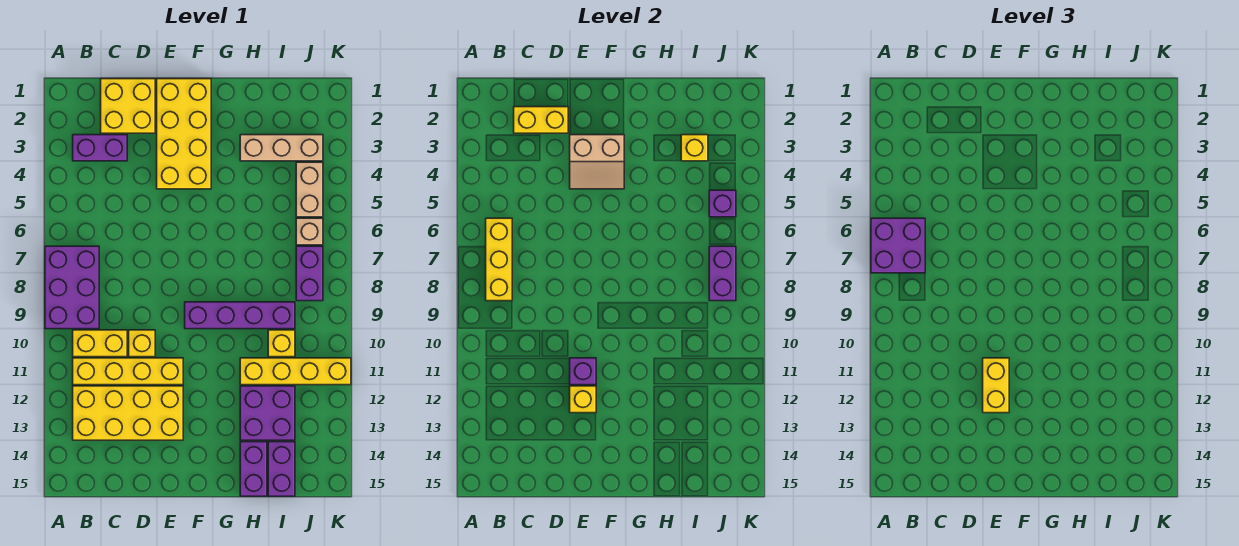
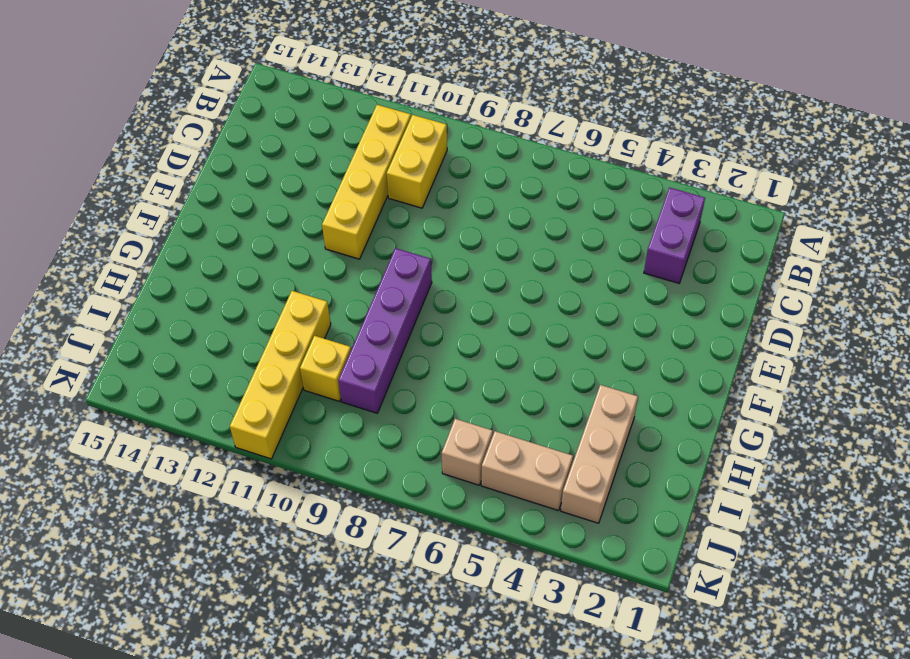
none -> purple brick A7:B9 level 1
none -> yellow brick B12:E13 level 1
none -> yellow brick C1:D2 level 1

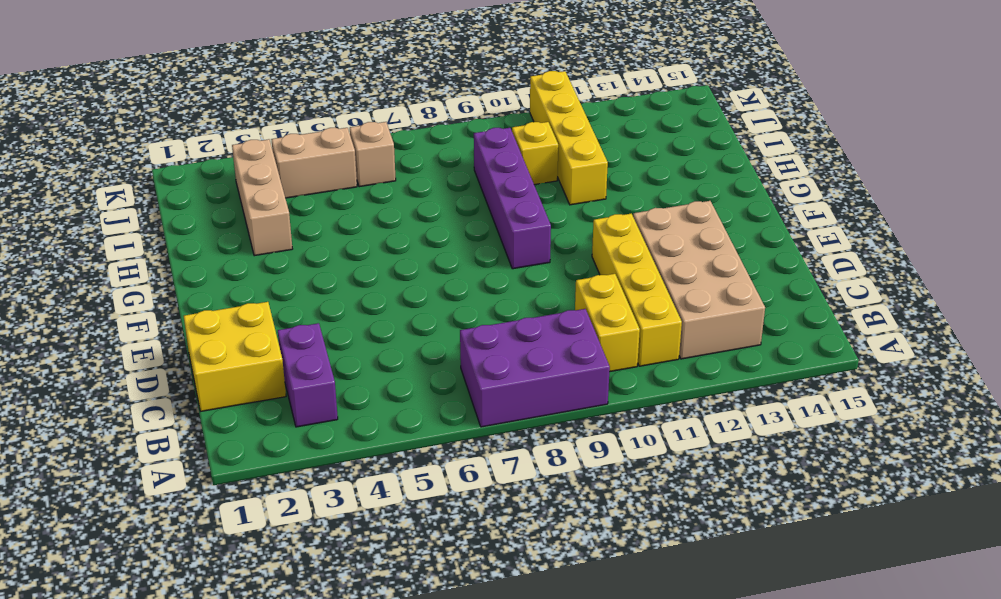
tan brick B12:E13 level 1 -> yellow brick B12:E13 level 1
none -> yellow brick D10 level 1
none -> yellow brick E1:F4 level 1
none -> purple brick H12:I13 level 1

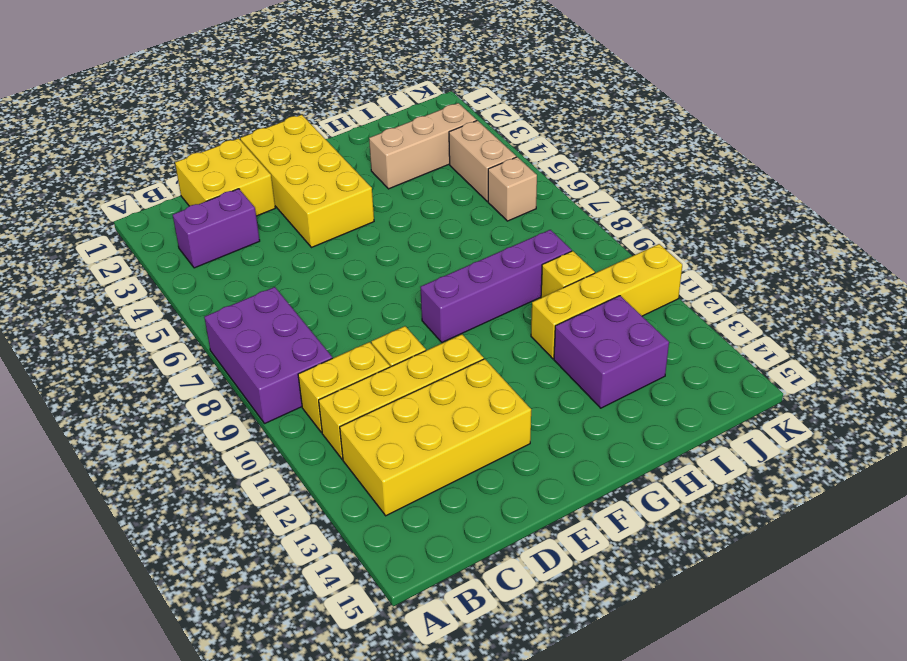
none -> purple brick H14:H15 level 1
none -> purple brick I14:I15 level 1
none -> purple brick J7:J8 level 1

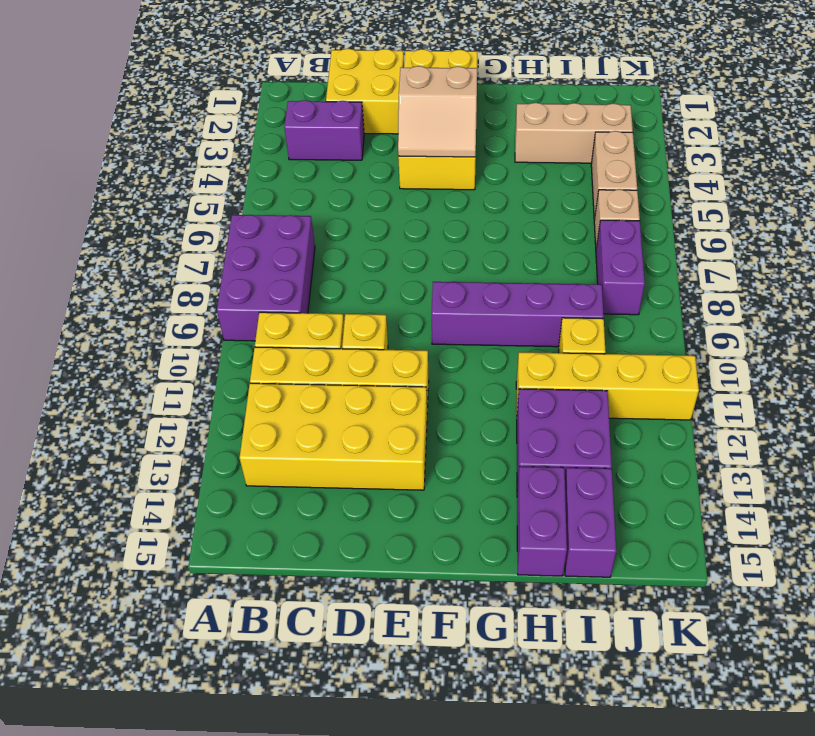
none -> yellow brick B6:B8 level 2
none -> yellow brick C2:D2 level 2
none -> purple brick E11 level 2

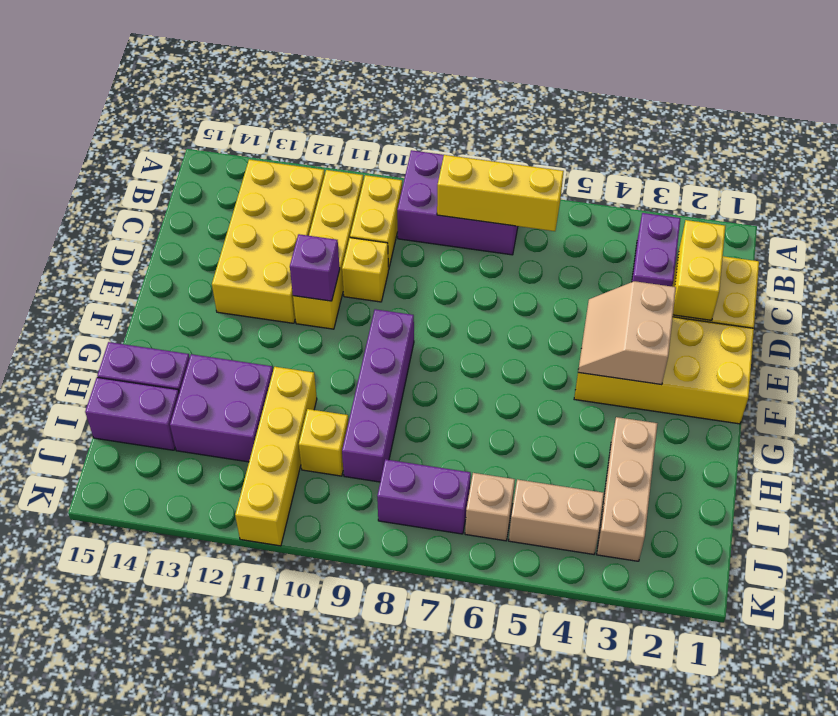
none -> yellow brick E12 level 2
none -> yellow brick I3 level 2
none -> purple brick J5 level 2

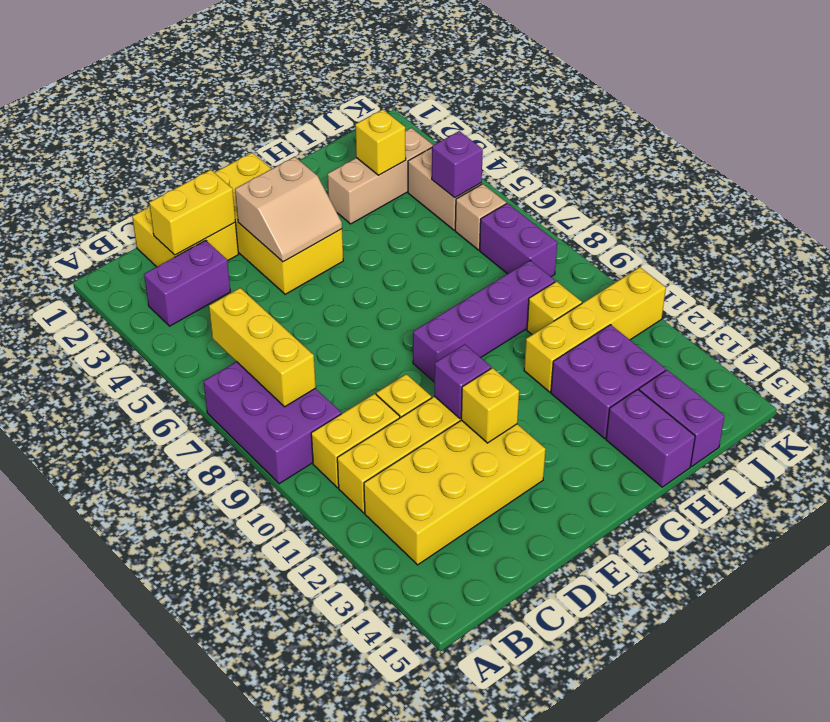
none -> purple brick J7:J8 level 2
none -> purple brick A6:B7 level 3
none -> yellow brick E11:E12 level 3

